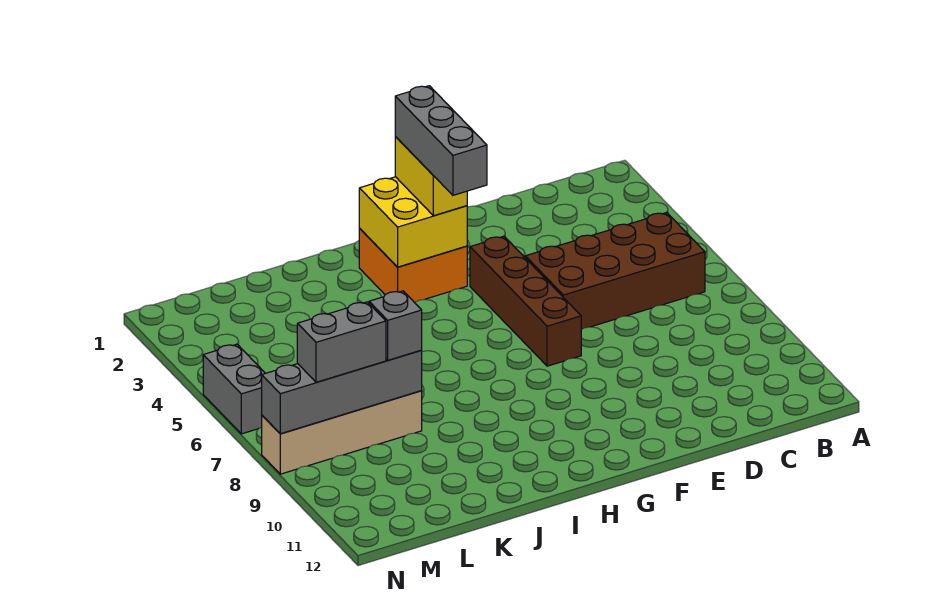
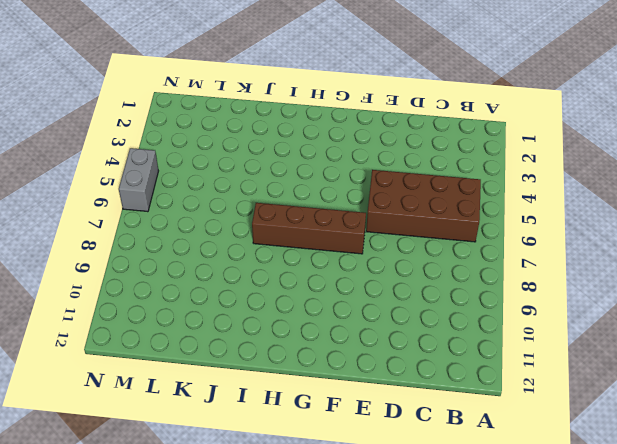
brown brick F7:I7 level 1 -> brown brick F4:F7 level 1
none -> orange brick G2:H3 level 1
none -> tan brick K8:N8 level 1

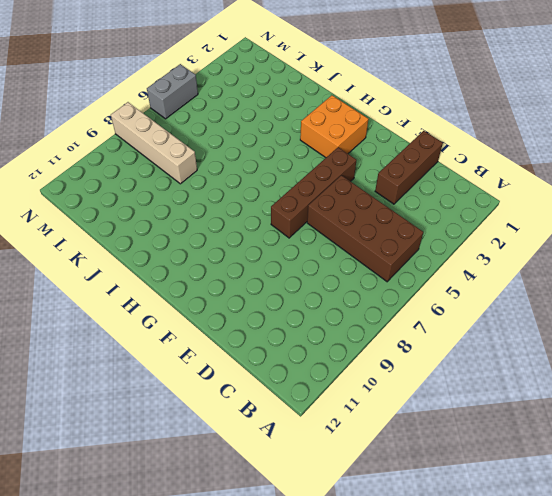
brown brick D1:D3 level 1 -> none
none -> yellow brick G2:H3 level 2
none -> grey brick K8:N8 level 2

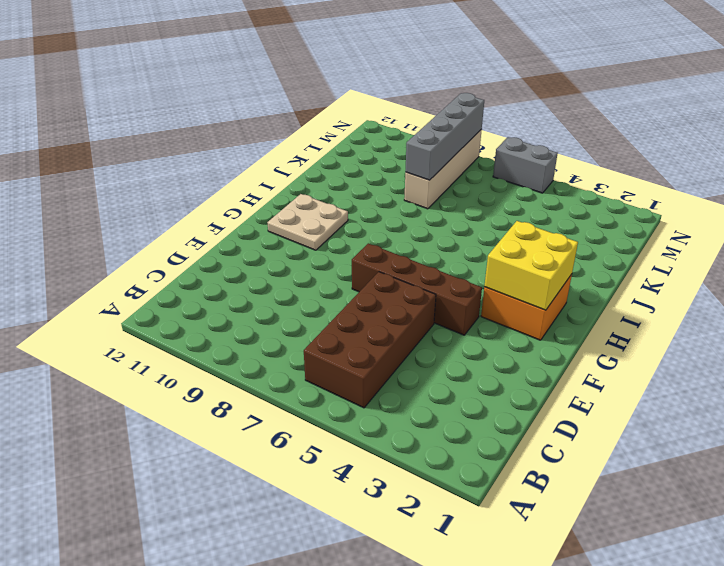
tan plate G10:H11 level 1 -> none
none -> yellow brick G2:G3 level 3
none -> grey brick K8 level 3

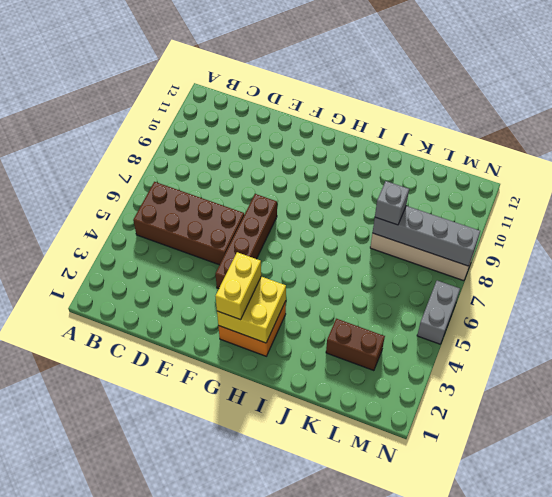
brown brick K3:L3 level 1 -> none
none -> grey brick L8:M8 level 3
none -> grey brick G2:G4 level 4

